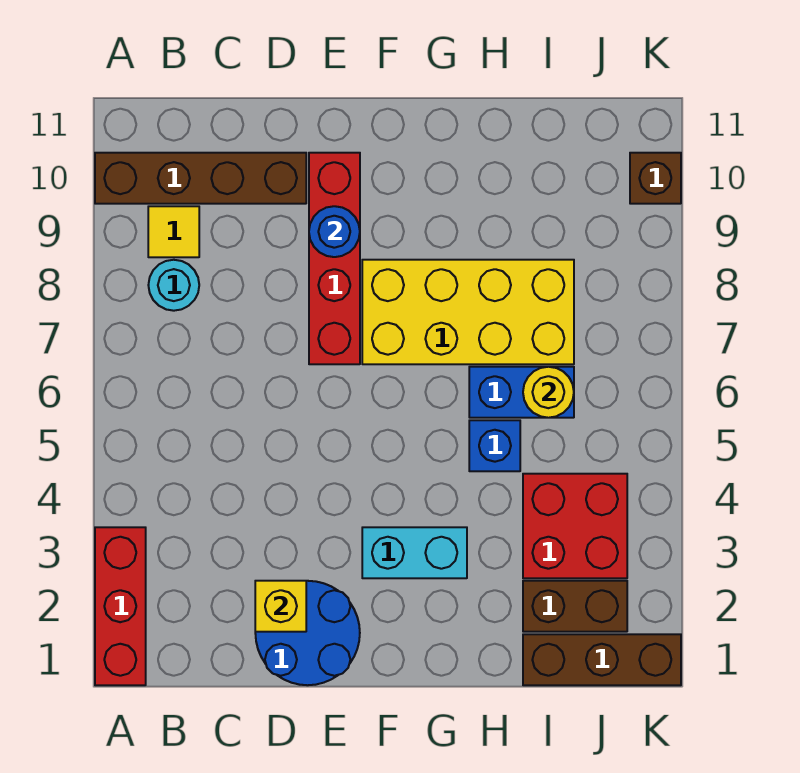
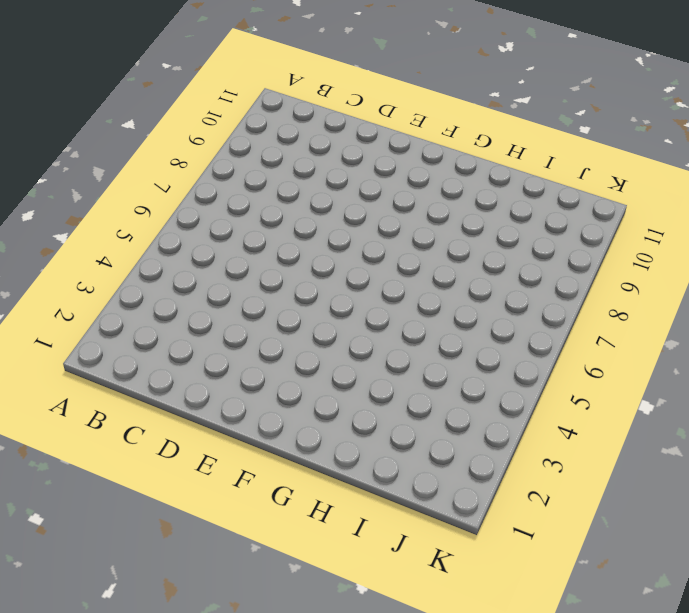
none -> red brick A1:A3 level 1
none -> brown brick A10:D10 level 1
none -> cyan round brick B8 level 1

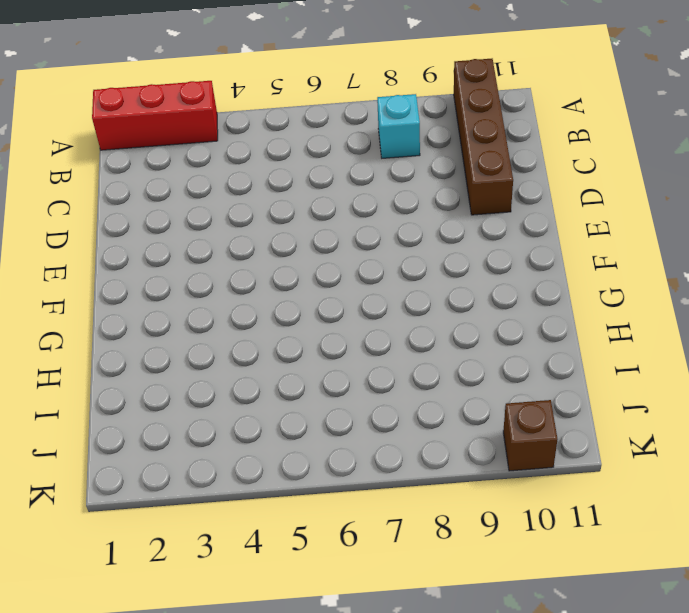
cyan brick B8 level 1 -> cyan round brick B8 level 1
none -> yellow tile B9 level 1
none -> blue round brick D1:E2 level 1
none -> red brick E7:E10 level 1

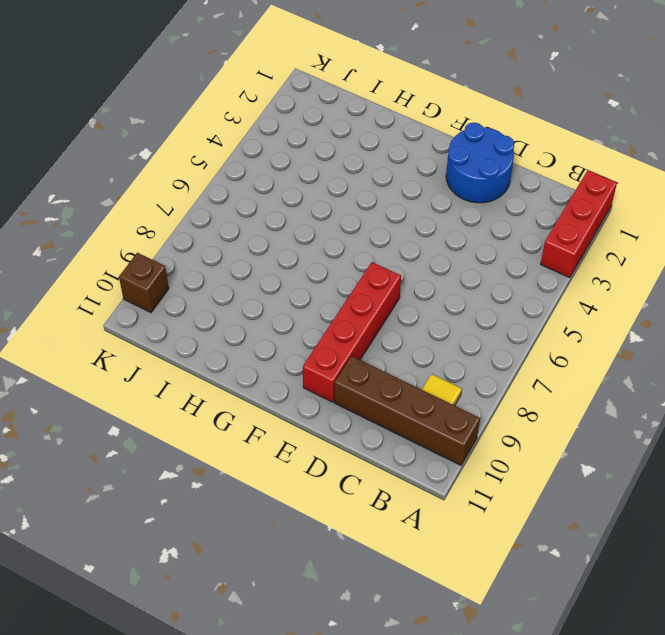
none -> cyan round brick B8 level 1
none -> cyan brick F3:G3 level 1
none -> yellow brick F7:I8 level 1

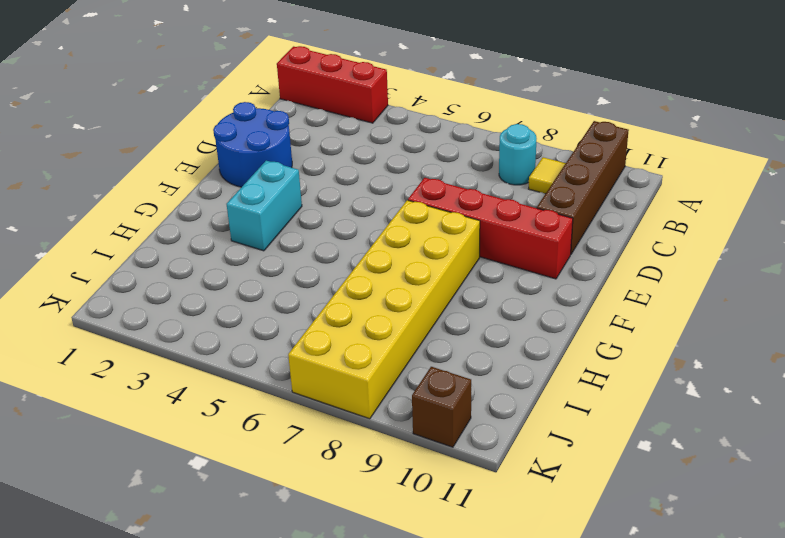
yellow brick F7:K8 level 1 -> yellow brick F7:I8 level 1
none -> blue brick H5 level 1
none -> blue brick H6:I6 level 1
none -> brown brick I1:K1 level 1

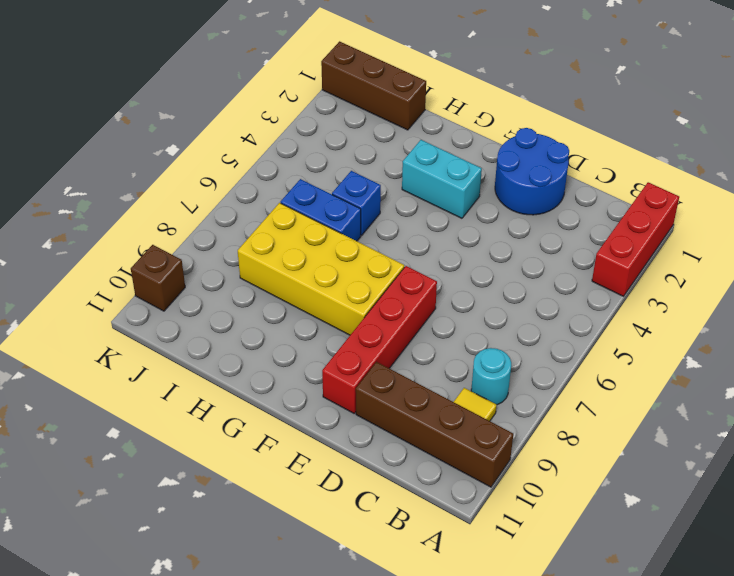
none -> brown brick I2:J2 level 1
none -> red brick I3:J4 level 1
none -> yellow brick D2 level 2

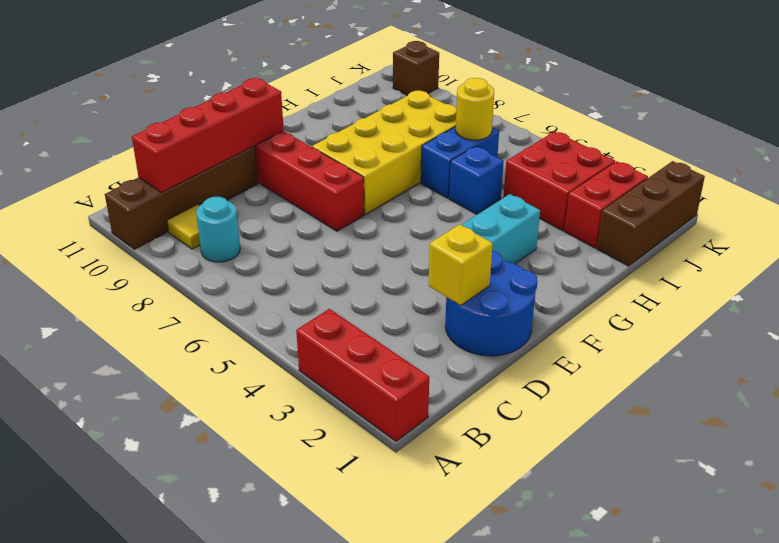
red brick B10:E10 level 2 -> none
red brick I2:J2 level 1 -> brown brick I2:J2 level 1
none -> blue round brick E9 level 2

